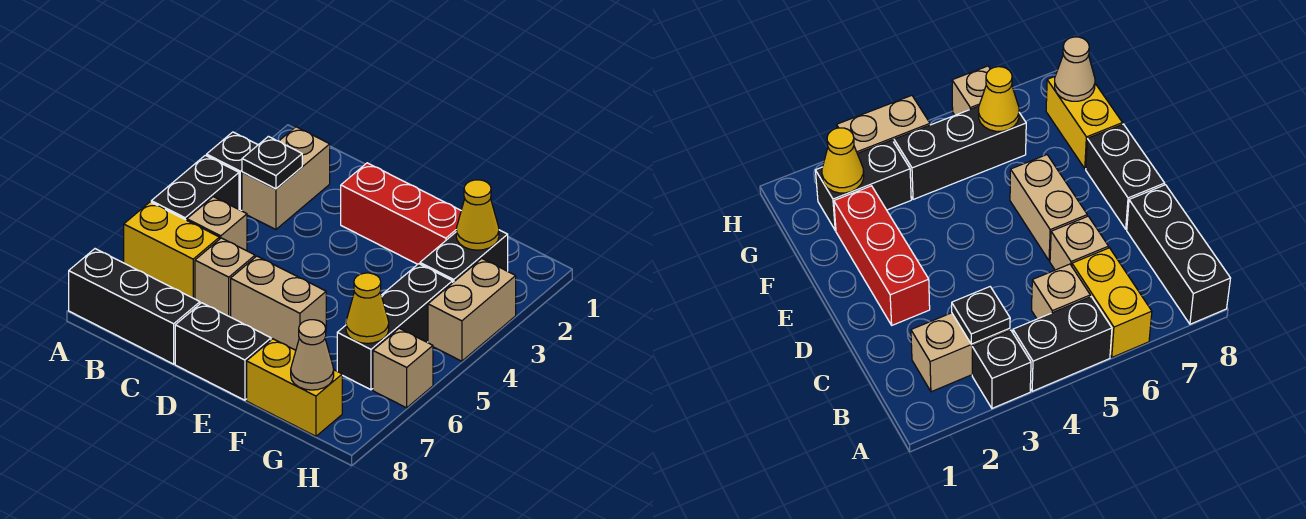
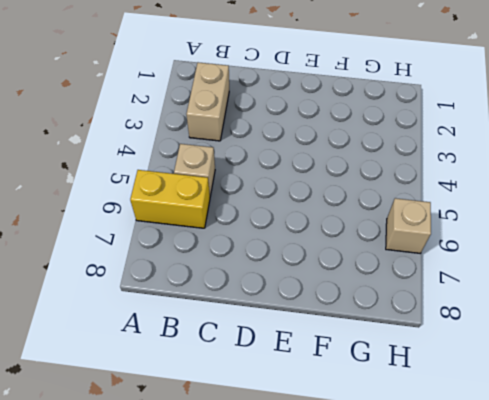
none -> black brick A3 level 1
none -> black brick A4:A5 level 1
none -> black brick A8:C8 level 1

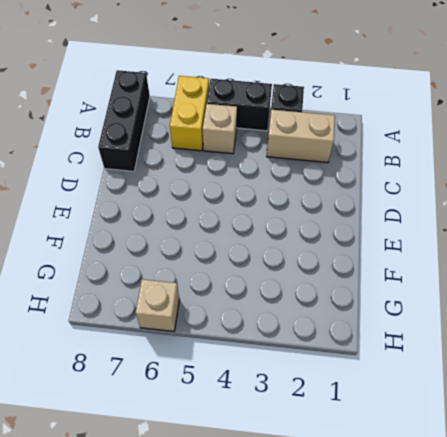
none -> tan brick C6 level 1
none -> red brick D2:F2 level 1
none -> tan brick D6:E6 level 1

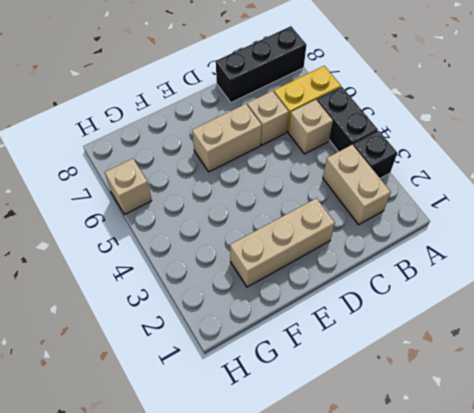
tan brick D2:F2 level 1 -> red brick D2:F2 level 1
none -> black brick D8:E8 level 1
none -> yellow brick F8:G8 level 1
none -> black brick G2:G3 level 1

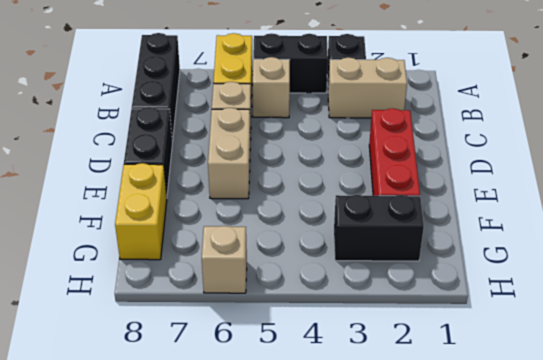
none -> black brick G4:G6 level 1
none -> tan brick H3:H4 level 1
none -> black plate B3 level 2

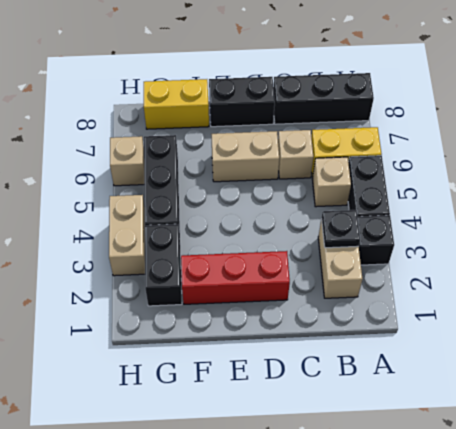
none -> yellow cone G2 level 2
none -> yellow cone G6 level 2
none -> tan cone G8 level 2

